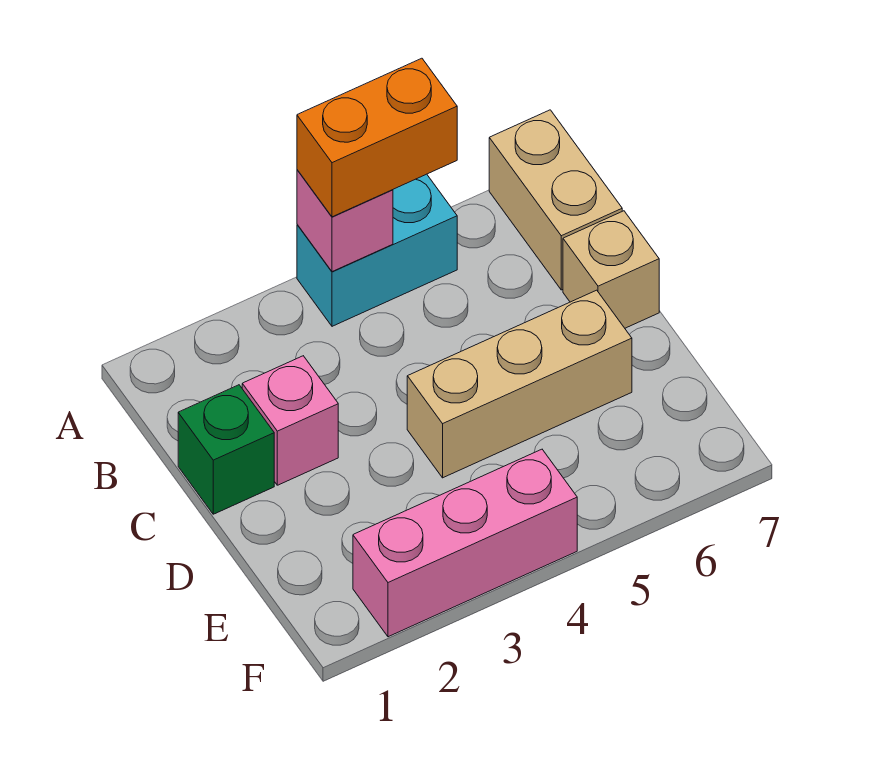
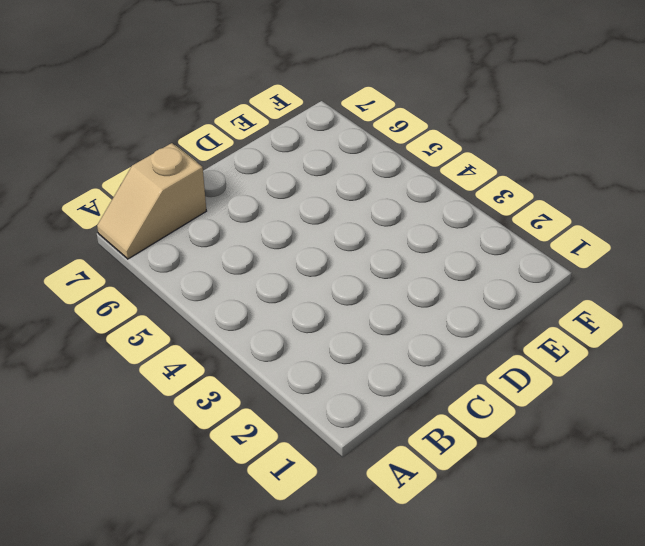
tan slope A7:B7 level 1 top B -> tan brick A7:B7 level 1
none -> cyan brick A4:A5 level 1
none -> green brick C1 level 1

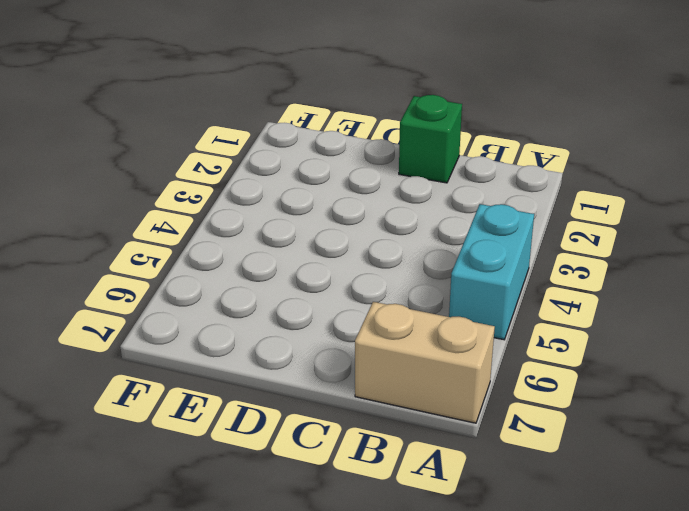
none -> pink brick C2 level 1
none -> tan brick C7 level 1

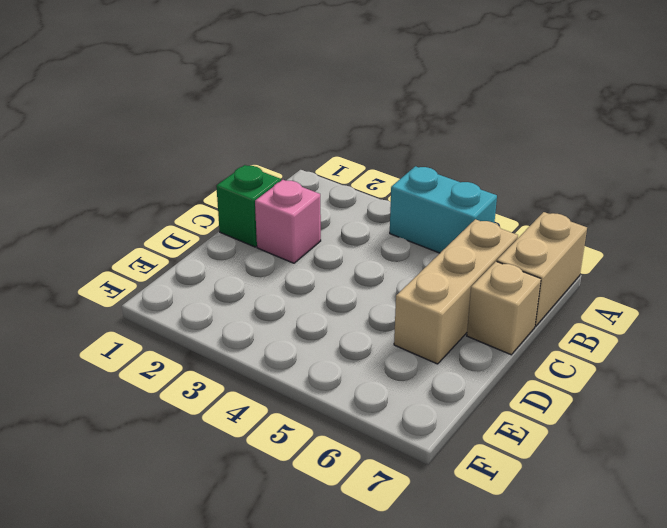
tan brick B6:D6 level 1 -> tan brick D4:D6 level 1
none -> pink brick F2:F4 level 1
none -> pink brick A4 level 2

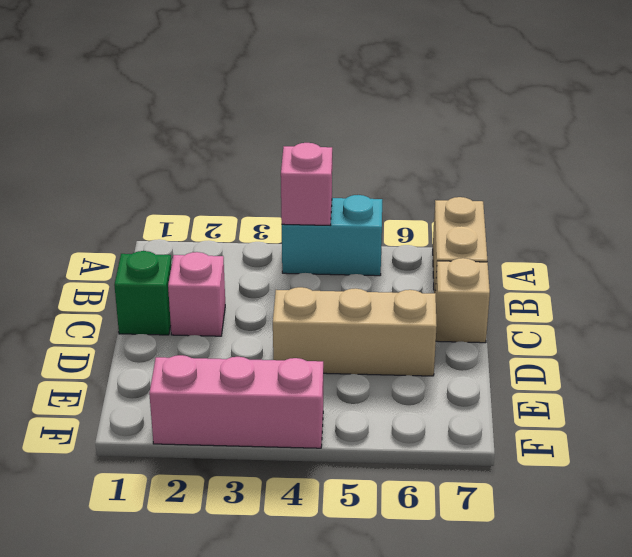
none -> orange brick A4:A5 level 3

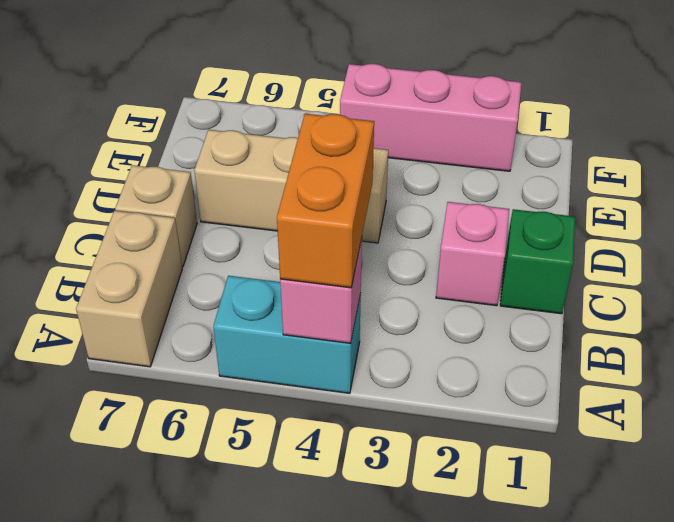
orange brick A4:B4 level 3 -> orange brick A4:A5 level 3

